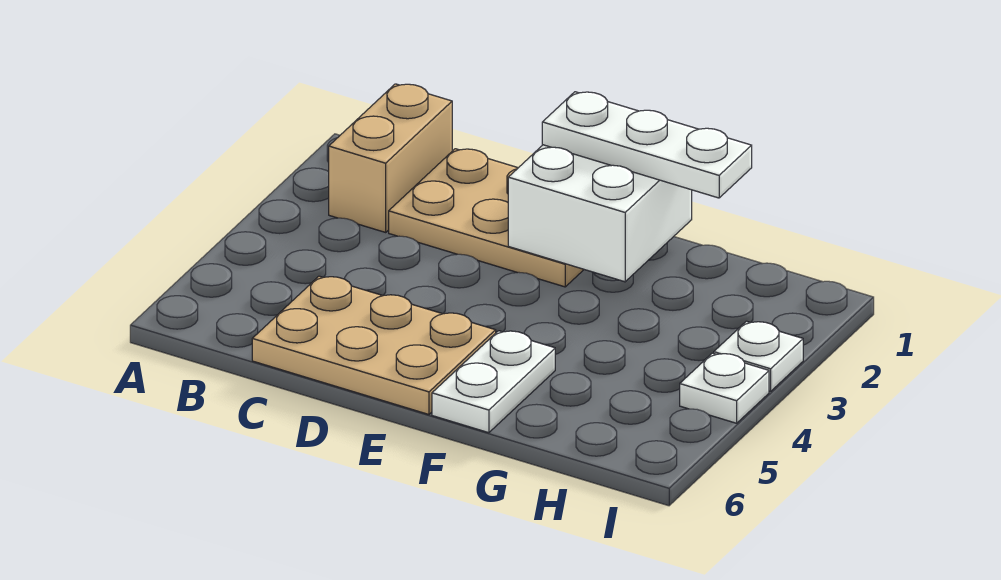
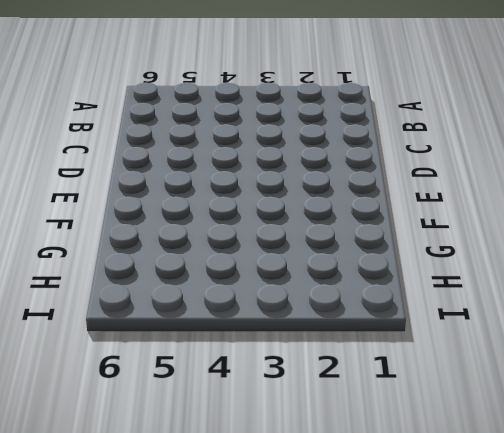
none -> tan brick B1:B2 level 1
none -> tan plate C1:E2 level 1

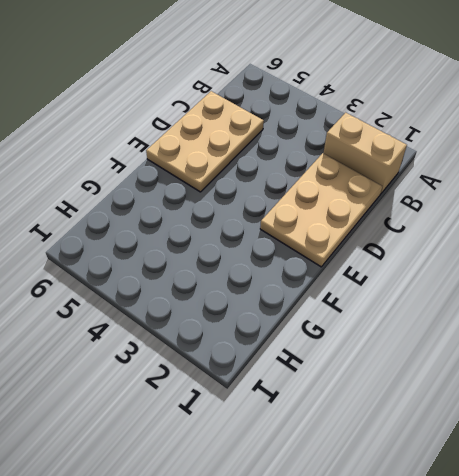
none -> white plate F5:F6 level 1
none -> white plate I3 level 1

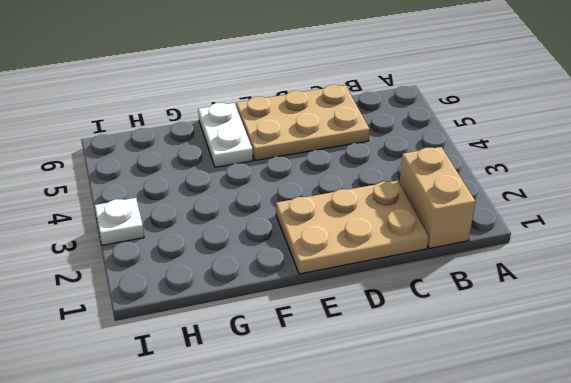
none -> white plate I4 level 1
none -> white brick E1:F2 level 2

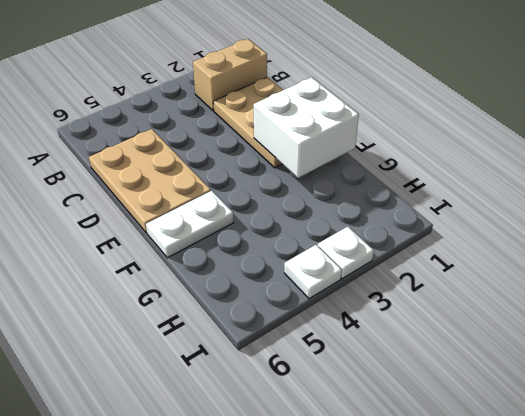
none -> white plate E1:G1 level 3

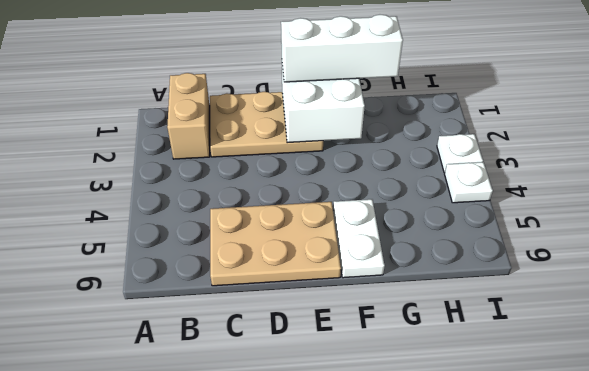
white brick E1:G1 level 3 -> white plate E1:G1 level 3

